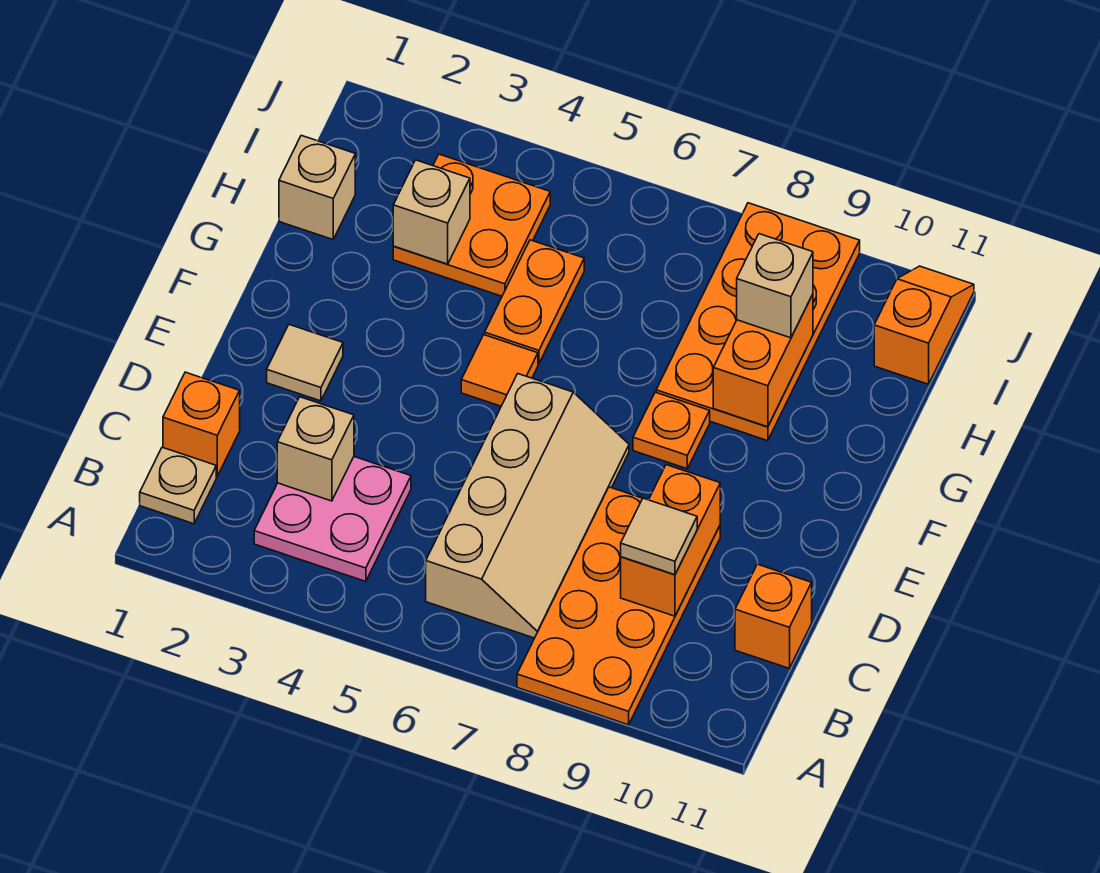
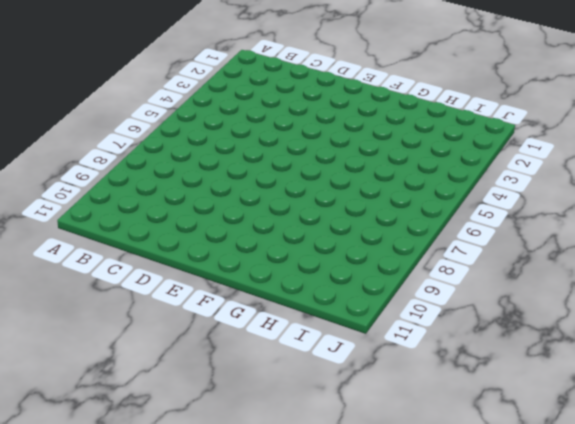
none -> orange plate A8:D9 level 1
none -> tan plate B1 level 1
none -> pink plate B3:C4 level 1

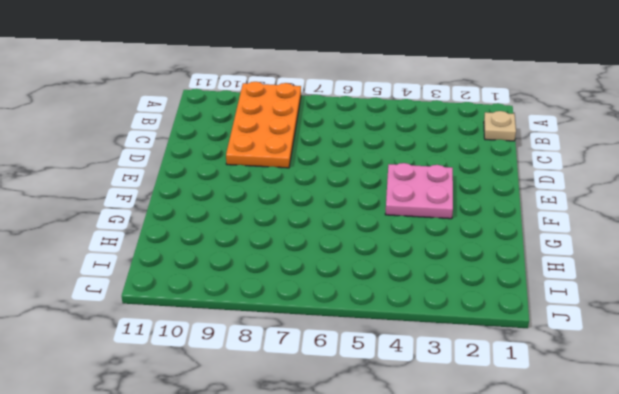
pink plate E3:F4 level 1 -> pink plate B3:C4 level 1
none -> tan slope B6:E7 level 1 top 6
none -> orange brick C1 level 1
none -> orange brick C11 level 1

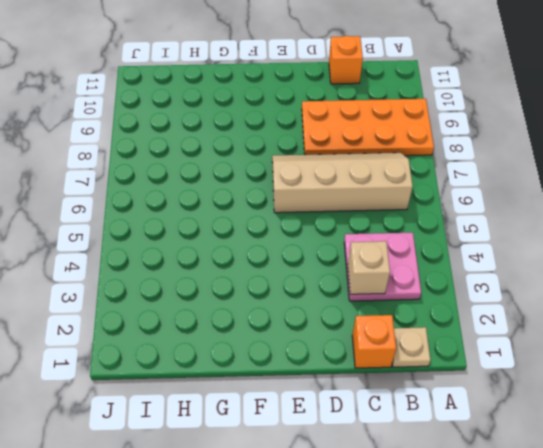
none -> tan tile E2 level 1
none -> orange tile F5 level 1
none -> orange plate F8 level 1

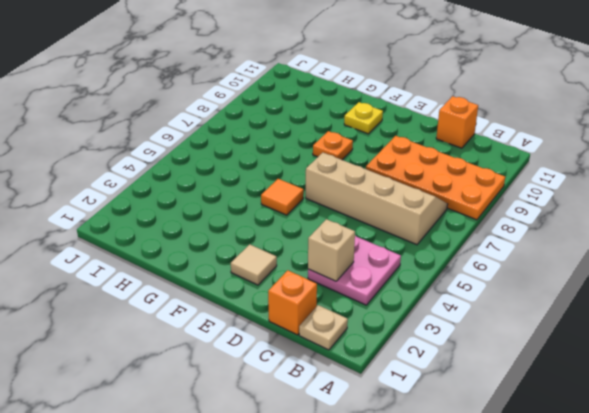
yellow plate F10 level 1 -> none
none -> orange plate G5:H5 level 1
none -> orange plate G8:J9 level 1
none -> tan brick H1 level 1

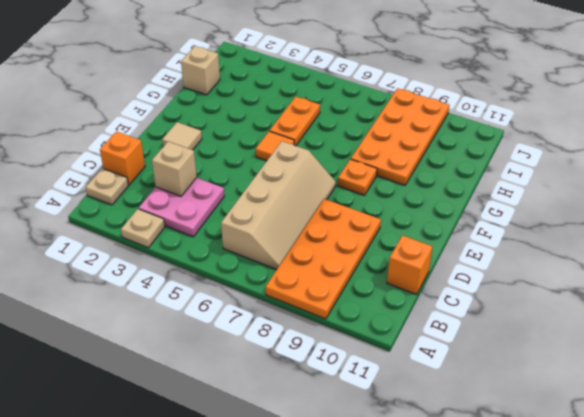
tan plate A3 level 1 -> none
none -> orange plate H3:I4 level 1
none -> orange slope I11:J11 level 1 top I
none -> orange brick C9:D9 level 2

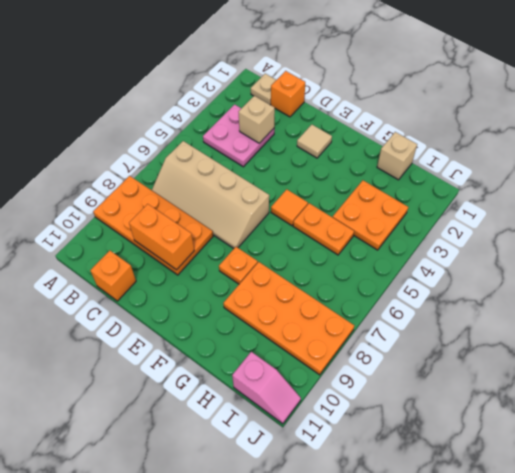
pink slope I11:J11 level 1 top I -> orange slope I11:J11 level 1 top I
none -> orange brick G9:H9 level 2
none -> tan brick H3 level 2
none -> tan tile C9 level 3

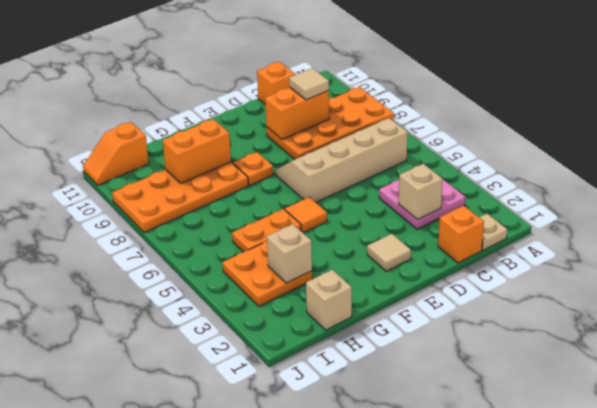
none -> tan brick H9 level 3

